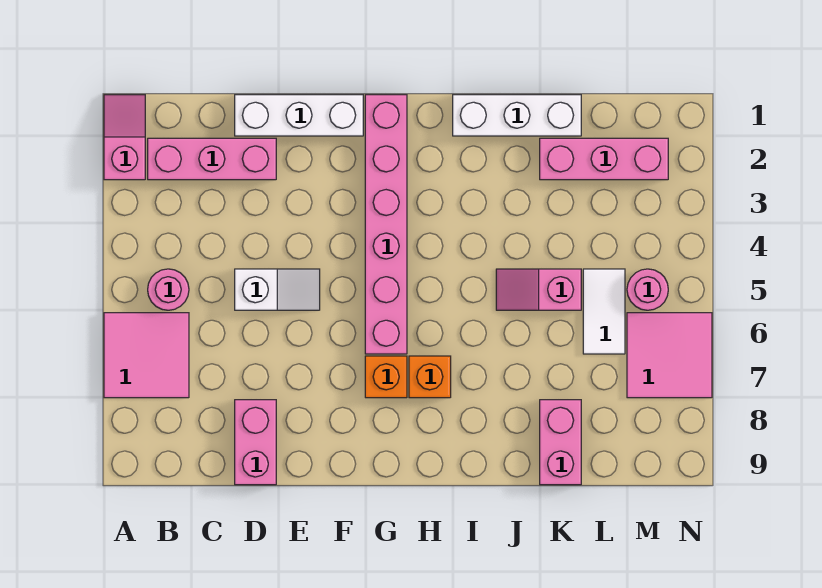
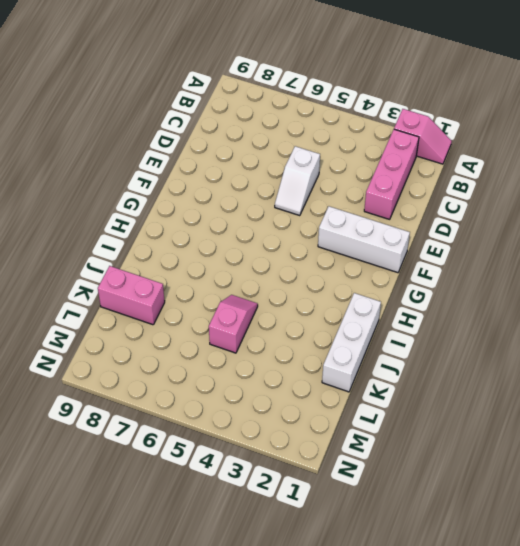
white brick F1:F3 level 1 -> white brick D1:F1 level 1
none -> pink tile A6:B7 level 1
none -> pink round brick B5 level 1
none -> pink brick D8:D9 level 1

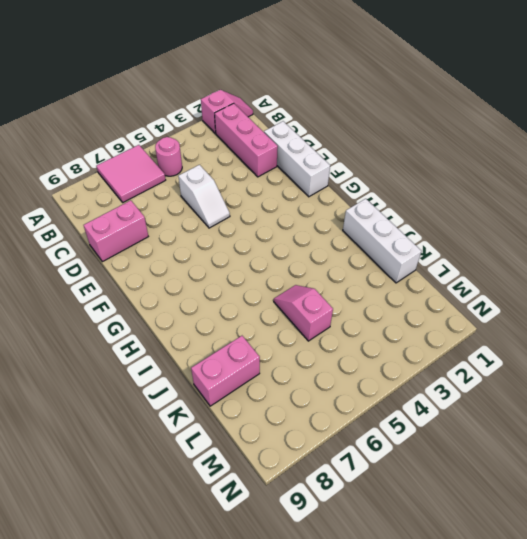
none -> pink brick G1:G6 level 1
none -> orange brick G7 level 1
none -> orange brick H7 level 1

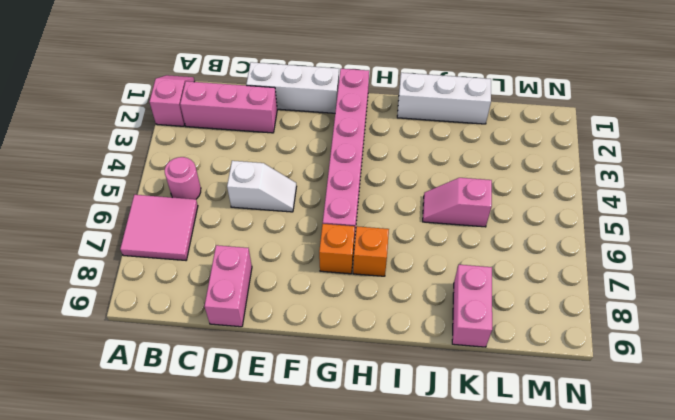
none -> pink brick K2:M2 level 1
none -> white tile L5:L6 level 1
none -> pink round brick M5 level 1

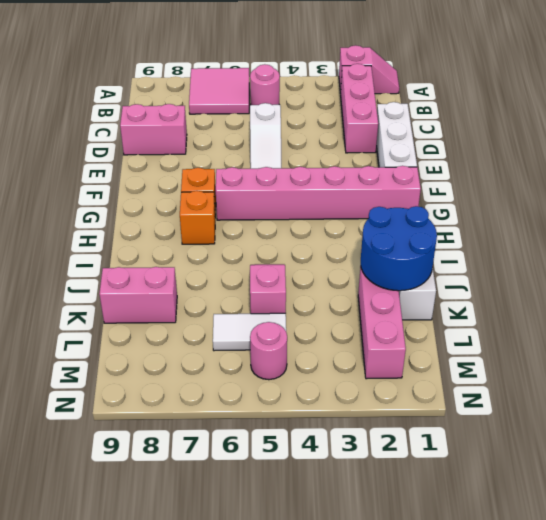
blue round brick J1:K2 level 2 -> none
none -> pink tile M6:N7 level 1

